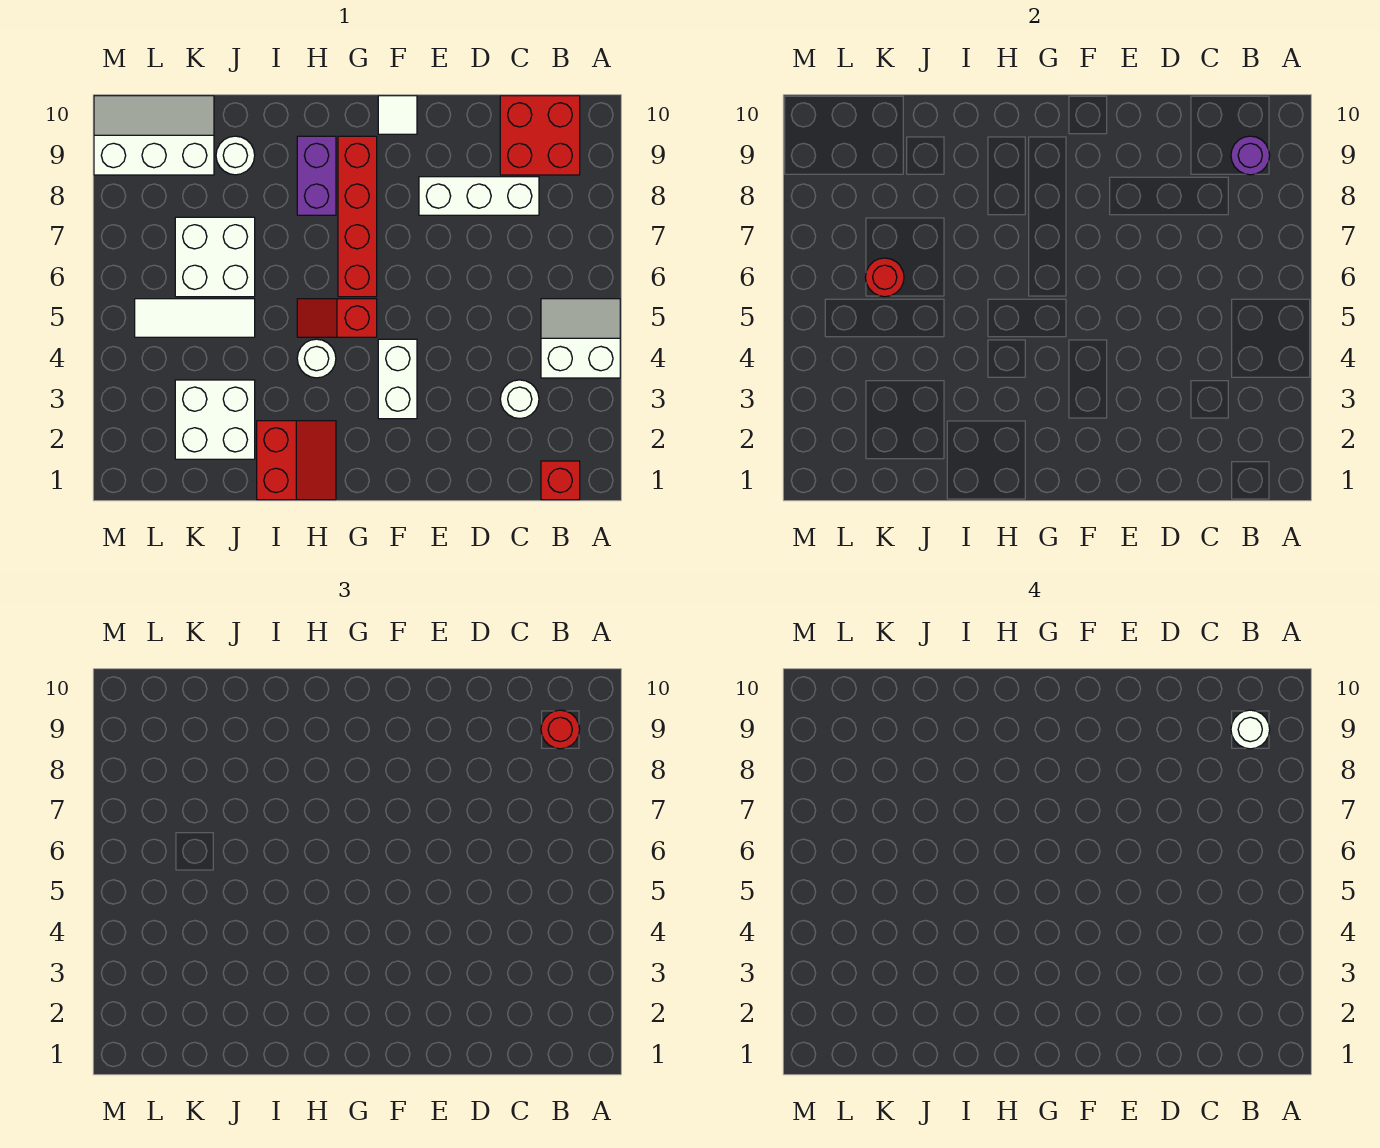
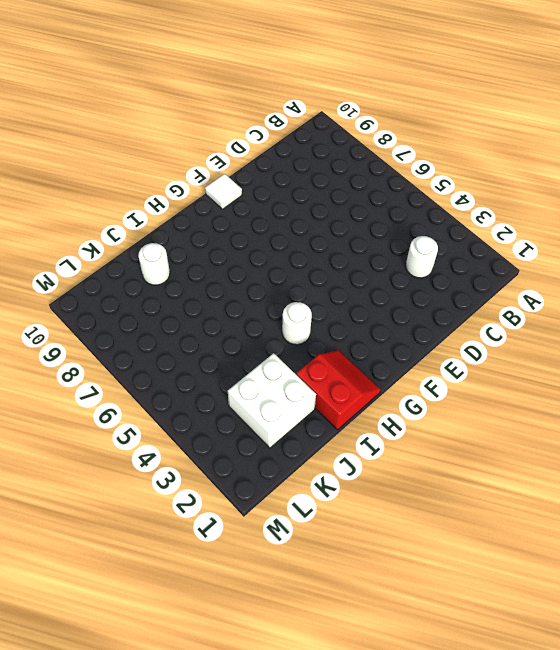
none -> white slope A4:B5 level 1 top 4
none -> red brick B1 level 1
none -> red brick B9:C10 level 1

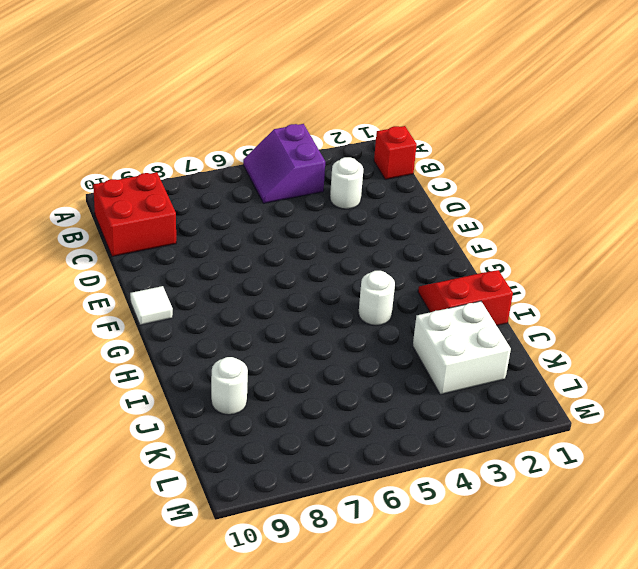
purple slope A4:B5 level 1 top 4 -> white slope A4:B5 level 1 top 4
none -> white brick C8:E8 level 1
none -> white brick F3:F4 level 1
none -> red slope G5:H5 level 1 top G

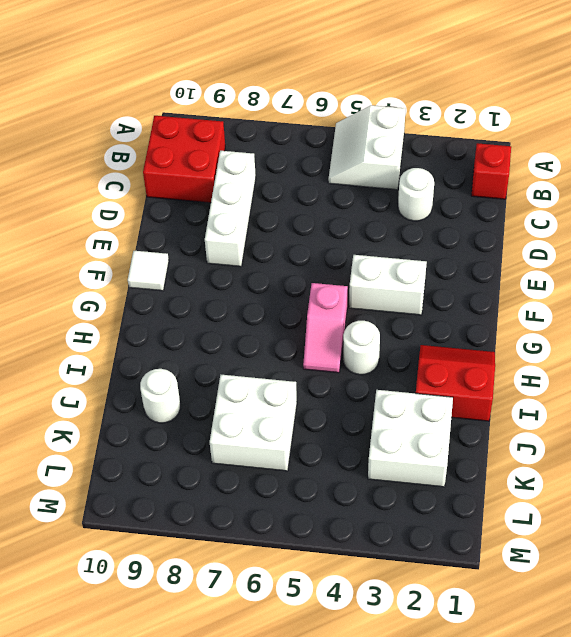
pink slope G5:H5 level 1 top G -> red slope G5:H5 level 1 top G
none -> red brick G6:G9 level 1
none -> purple brick H8:H9 level 1
none -> white tile J5:L5 level 1

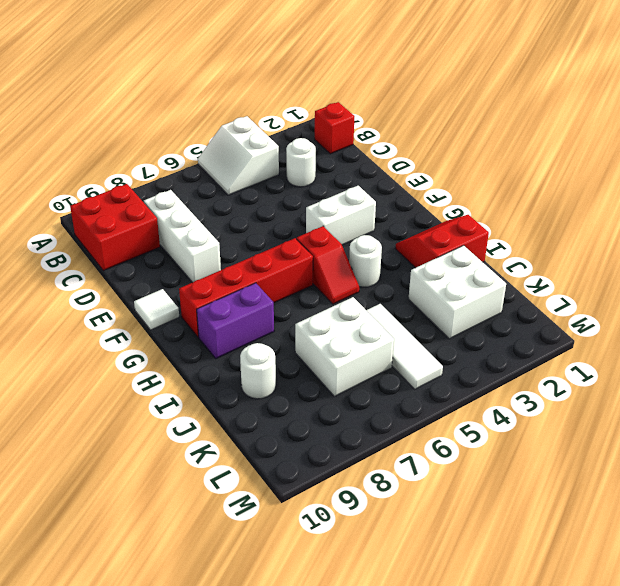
none -> white slope K9:M10 level 1 top 9
none -> purple round brick B9 level 2
none -> red round brick K6 level 2

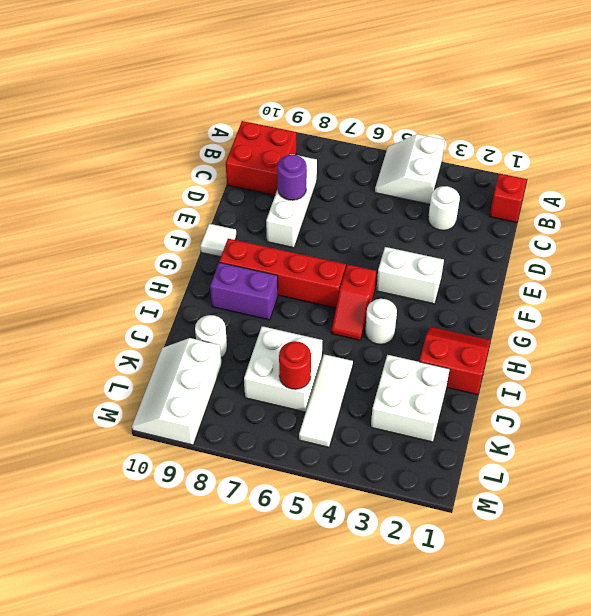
purple round brick D8 level 2 -> purple round brick B9 level 2
none -> red round brick B9 level 3
none -> white round brick B9 level 4

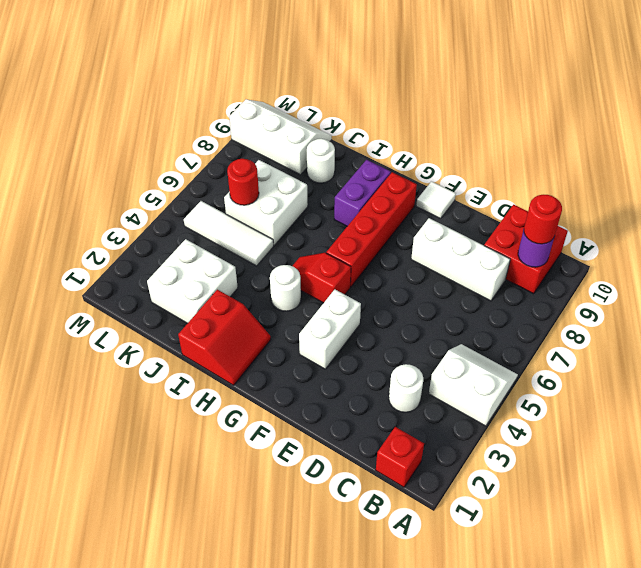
none -> white round brick B9 level 4

